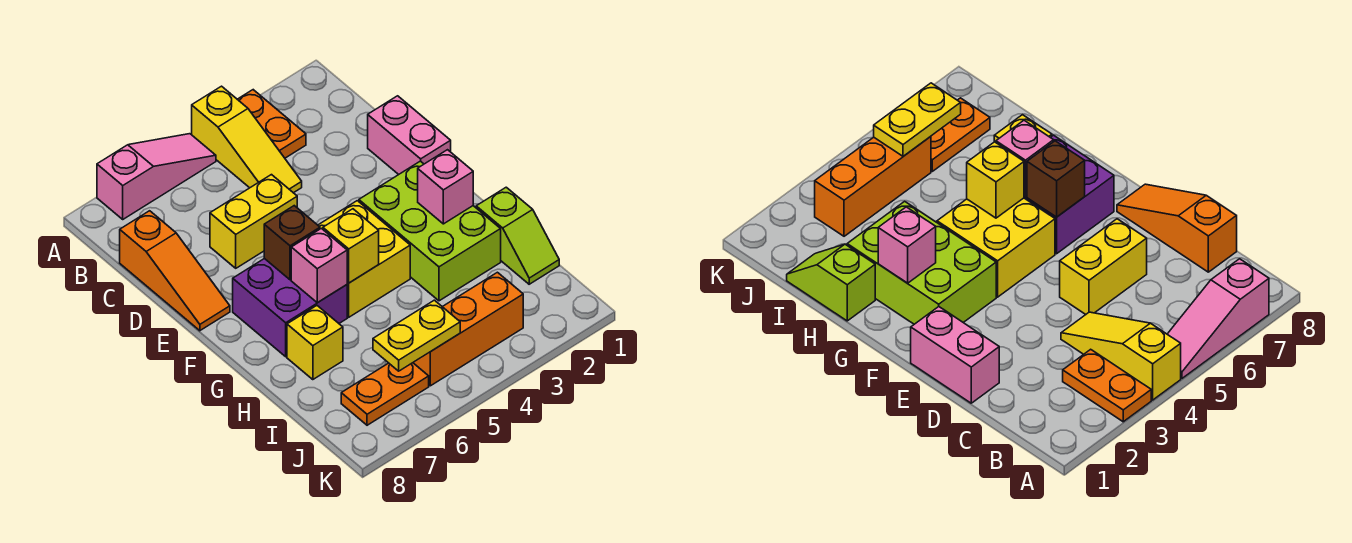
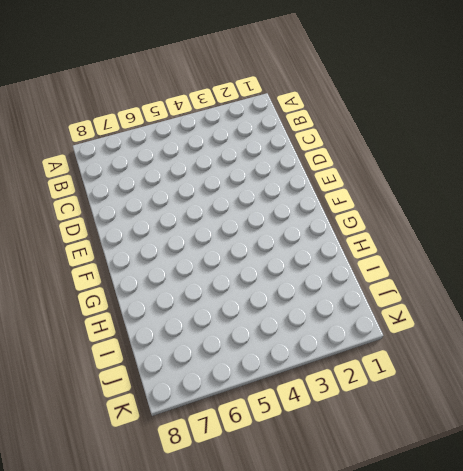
none -> orange plate A3:B3 level 1
none -> yellow slope A4:C4 level 1 top A
none -> pink slope A5:A7 level 1 top 7

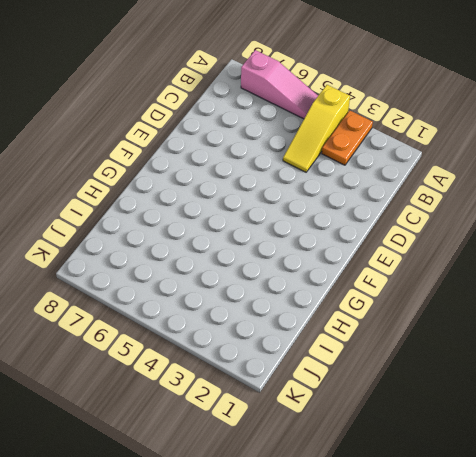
none -> orange slope C8:E8 level 1 top C
none -> pink brick D1:E1 level 1
none -> yellow brick D5:D6 level 1

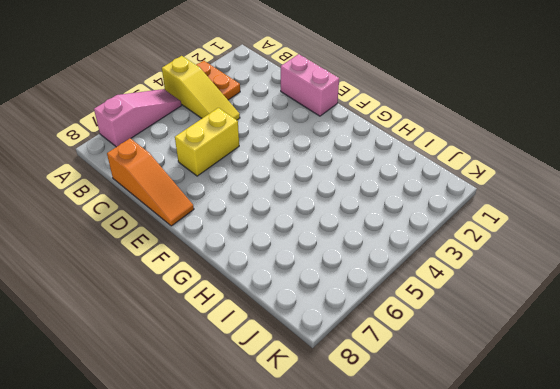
none -> lime brick F2:H3 level 1
none -> yellow brick F4:G5 level 1
none -> purple brick F6:G7 level 1

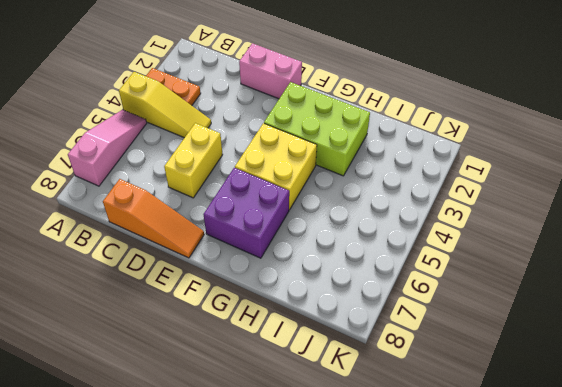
none -> lime slope H1:I1 level 1 top H
none -> yellow brick H7 level 1
none -> orange brick J3:J5 level 1

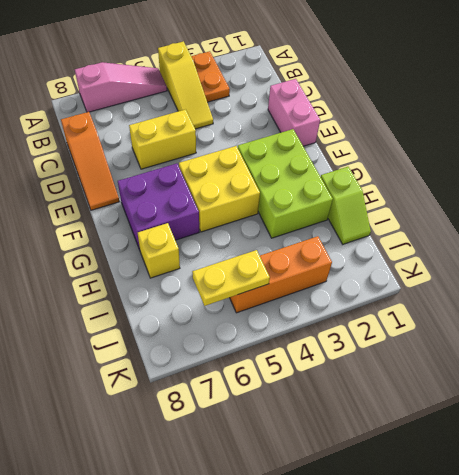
none -> orange plate J6:J7 level 1
none -> brown brick F6 level 2
none -> pink brick G2 level 2

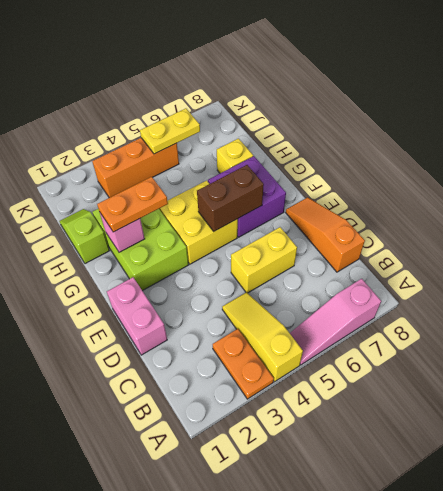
brown brick F5:F6 level 2 -> brown brick F6 level 2
orange plate G2:G3 level 3 -> orange plate J6:J7 level 1
none -> yellow brick G5 level 2
none -> pink brick G6 level 2

